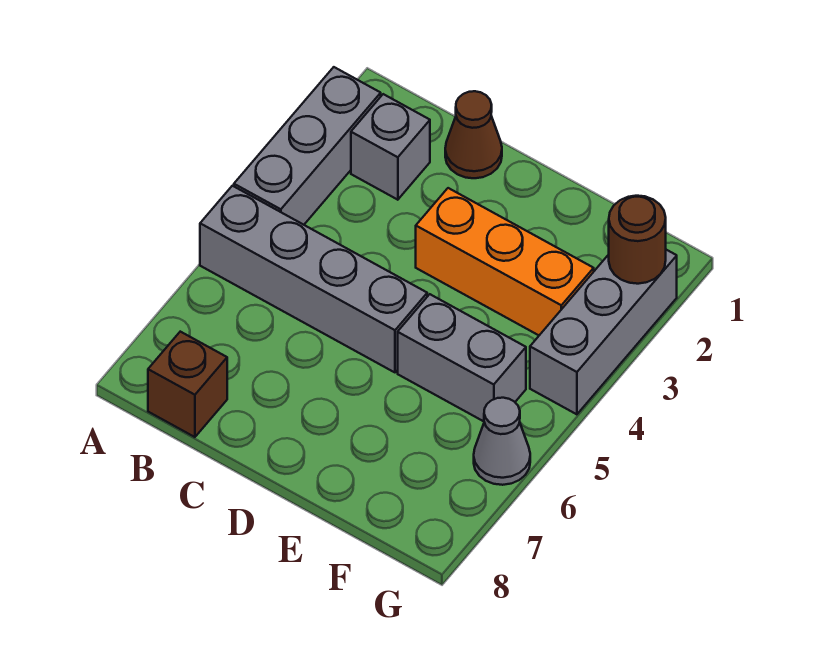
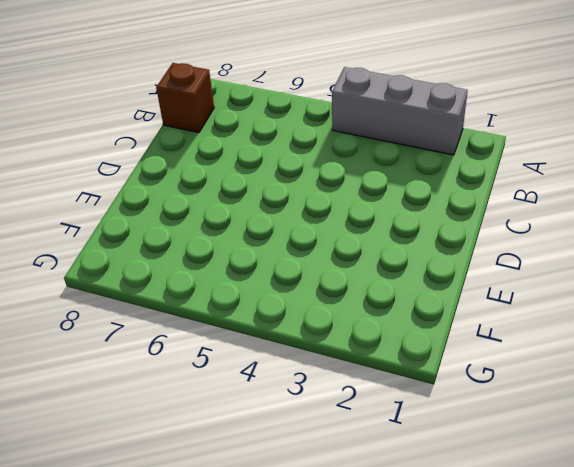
none -> grey brick A5:D5 level 1
none -> grey brick B2 level 1

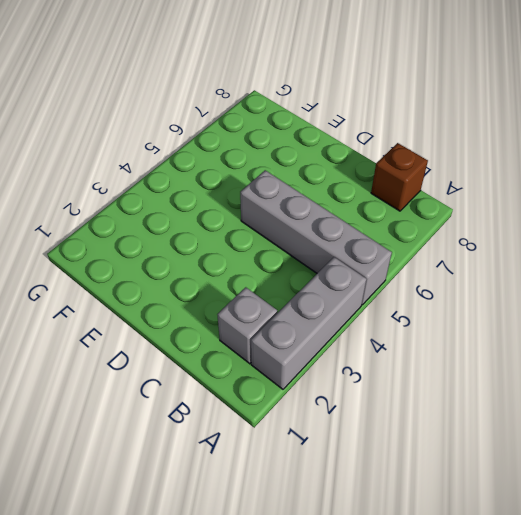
none -> brown cone C1 level 1
none -> orange brick D3:F3 level 1

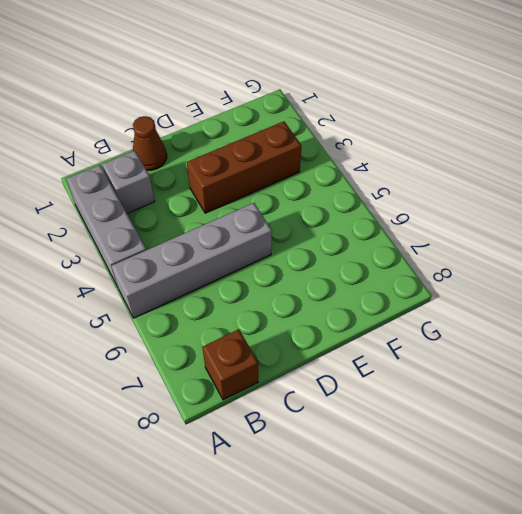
brown brick D3:F3 level 1 -> orange brick D3:F3 level 1
none -> grey brick E5:F5 level 1
none -> grey brick G2:G4 level 1

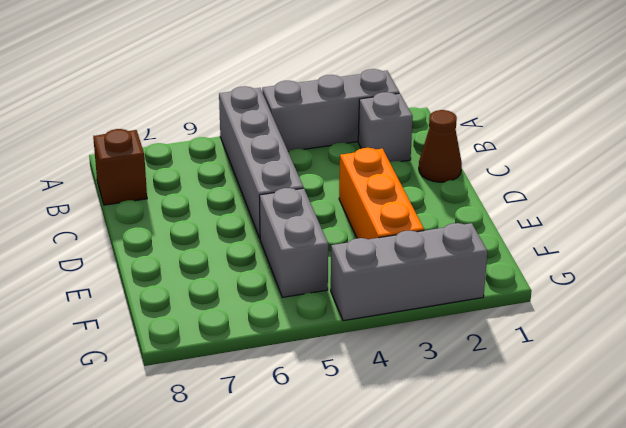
none -> grey cone G6 level 1
none -> brown round brick G2 level 2

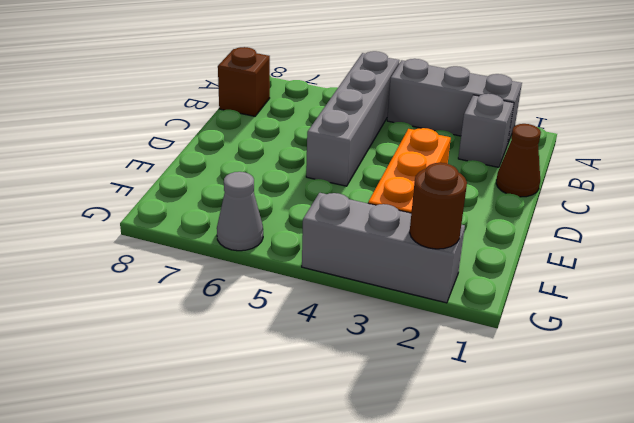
none -> grey brick E5:F5 level 1

